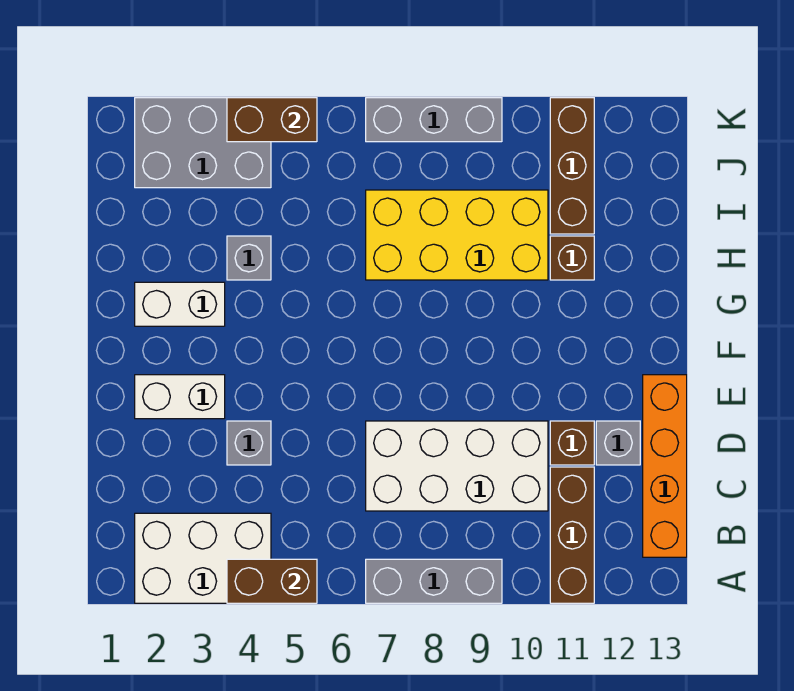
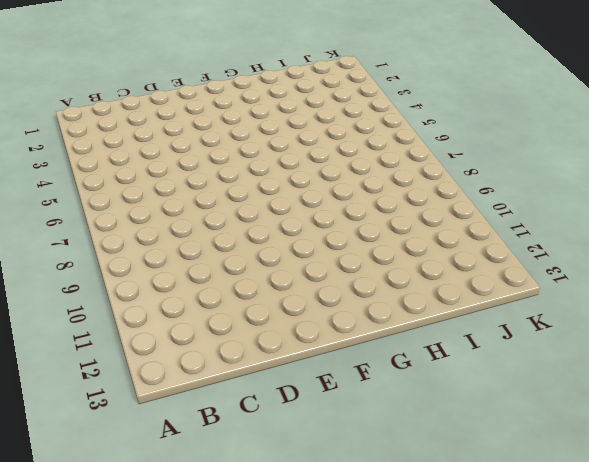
none -> white brick A2:B4 level 1
none -> grey brick A7:A9 level 1
none -> brown brick A11:C11 level 1

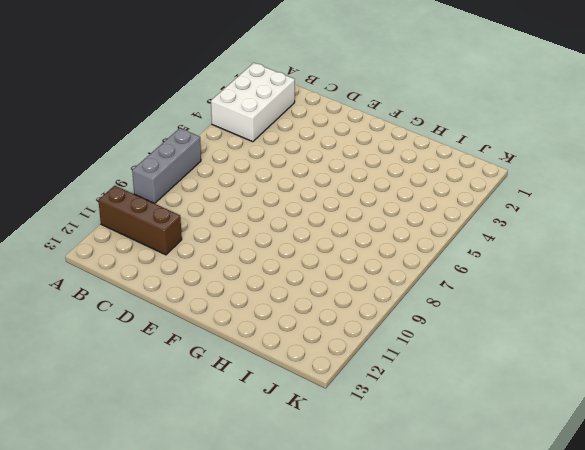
none -> orange brick B13:E13 level 1
none -> white brick C7:D10 level 1
none -> grey brick D4 level 1

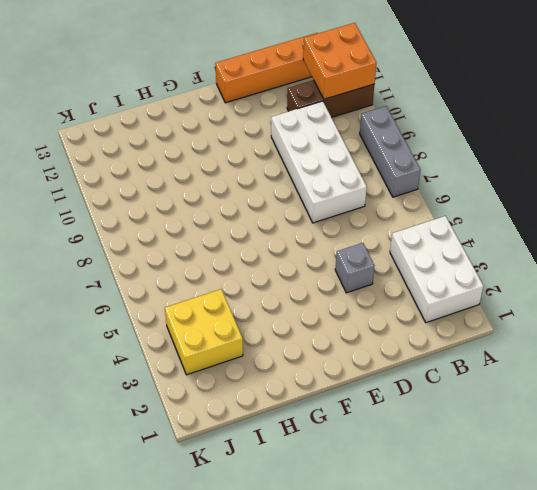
orange brick A11:B12 level 2 -> none
yellow brick I3:J4 level 1 -> grey brick J2:K4 level 1
none -> brown brick D11 level 1
none -> grey brick D12 level 1
none -> white brick E2:E3 level 1

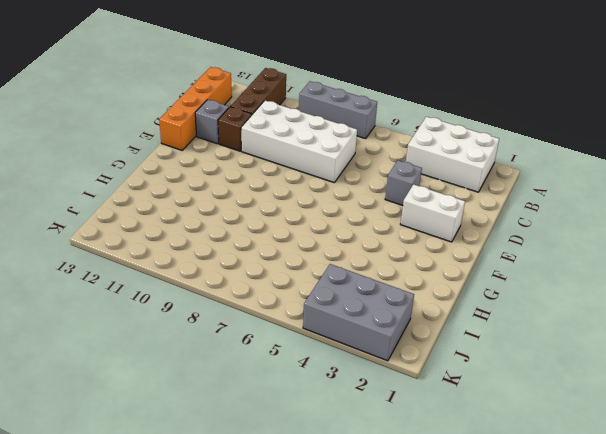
none -> white brick G2:G3 level 1
none -> grey brick H4 level 1
none -> yellow brick H7:I10 level 1

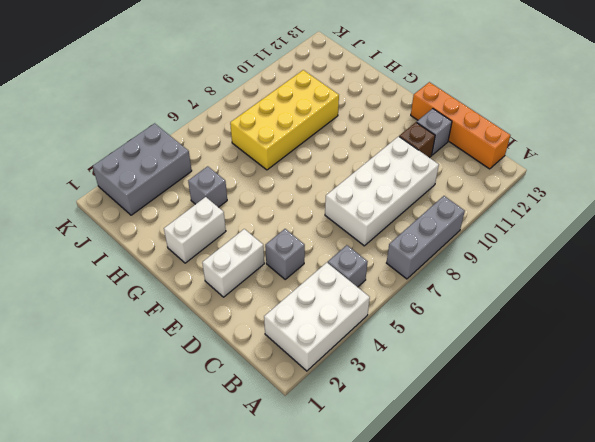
grey brick B5 level 1 -> none
none -> brown brick A11:C11 level 1
none -> brown brick H11 level 1
none -> brown brick I11:K11 level 1

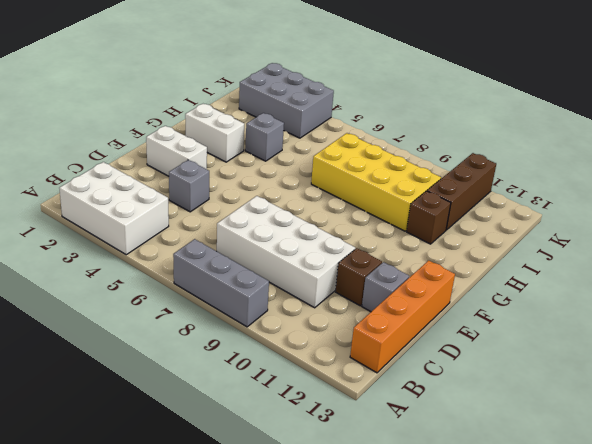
none -> brown brick A11:C11 level 1
none -> grey brick K7:K9 level 1
none -> brown brick A4:A5 level 2

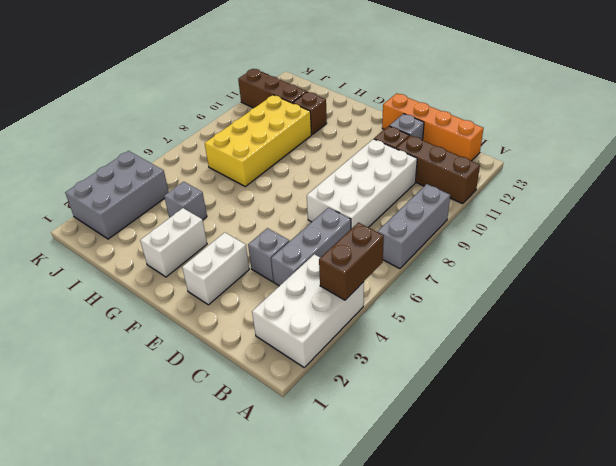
grey brick C4:C6 level 1 -> grey brick K7:K9 level 1
none -> brown brick K4:K5 level 2

